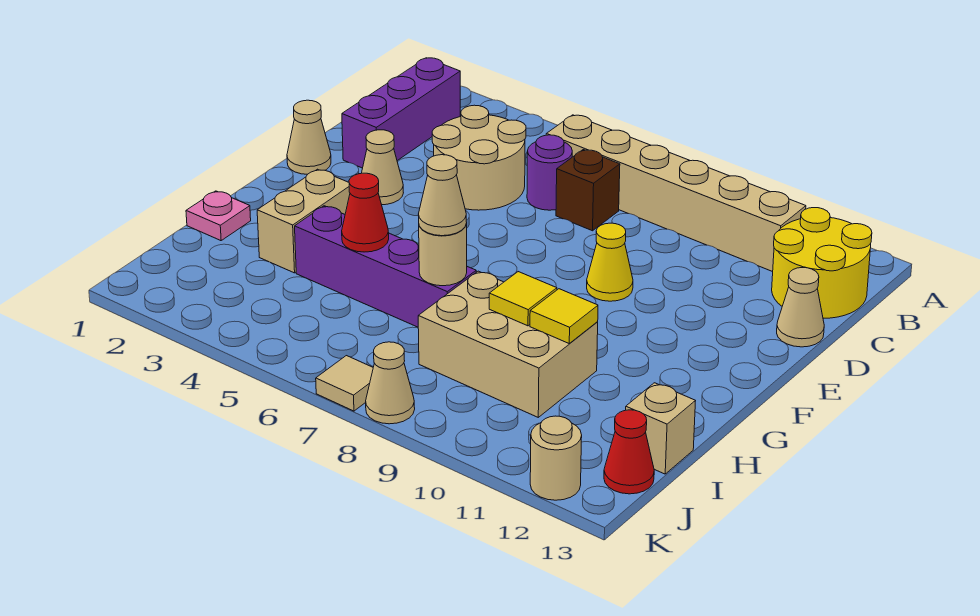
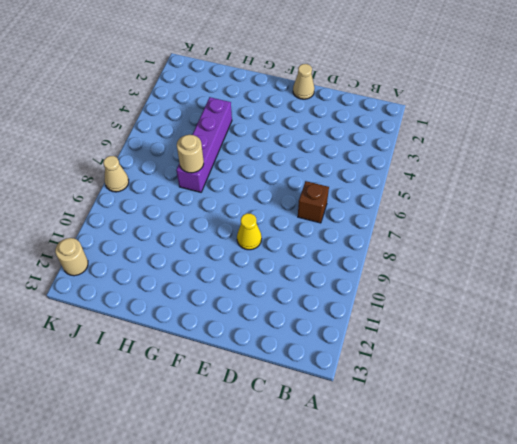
none -> purple brick B2:D2 level 1
none -> tan brick B6:B11 level 1
none -> yellow round brick B12:C13 level 1

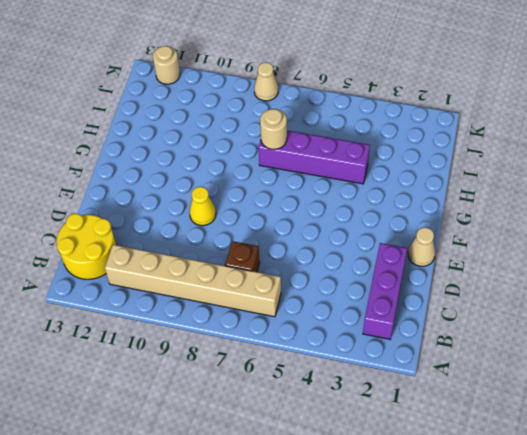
none -> tan round brick C4:D5 level 1
none -> purple round brick C6 level 1
none -> tan cone D13 level 1

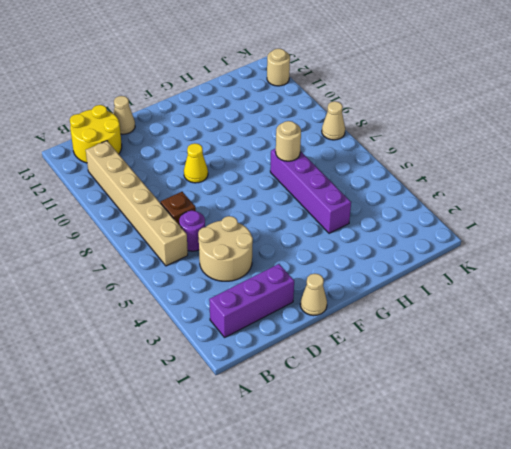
none -> tan cone E3 level 1
none -> tan brick G3:H3 level 1
none -> pink plate H1 level 1

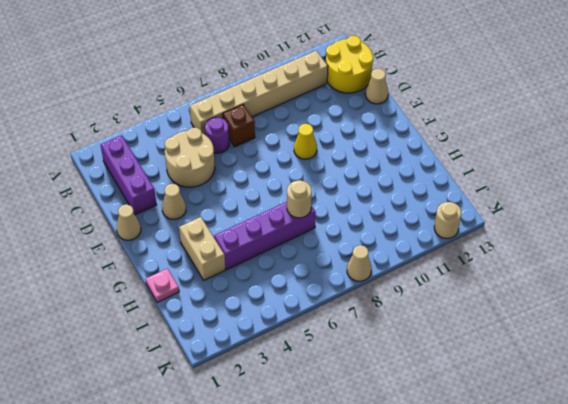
none -> tan brick H8:I10 level 1
none -> tan brick I13 level 1
none -> red cone J13 level 1

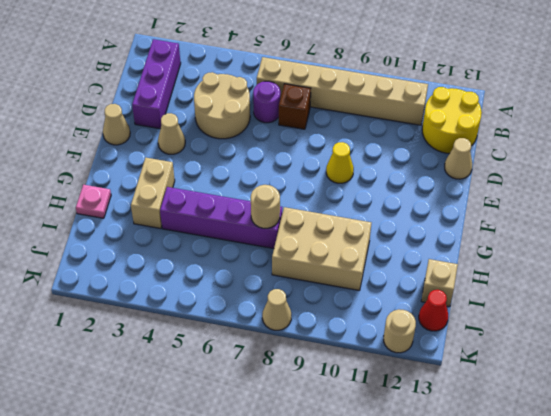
none -> tan tile K7 level 1
none -> red cone H5 level 2
none -> yellow tile H9 level 2

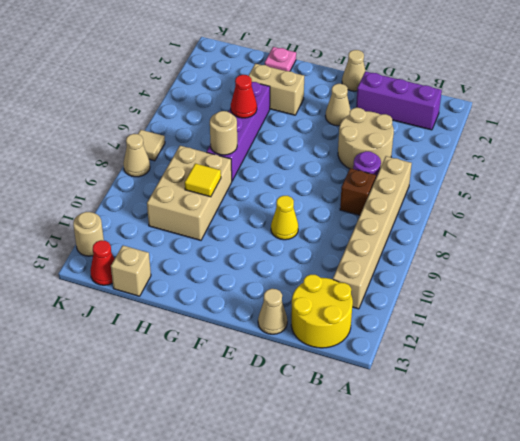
none -> yellow tile H10 level 2
none -> tan cone H7 level 3

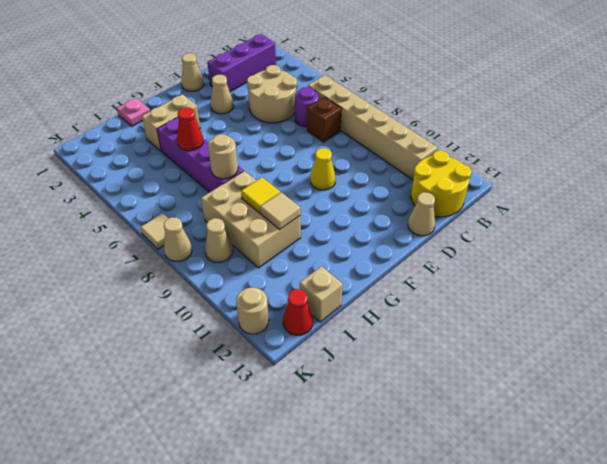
tan tile H10 level 2 -> yellow tile H10 level 2
tan cone J9 level 1 -> tan cone H7 level 3

